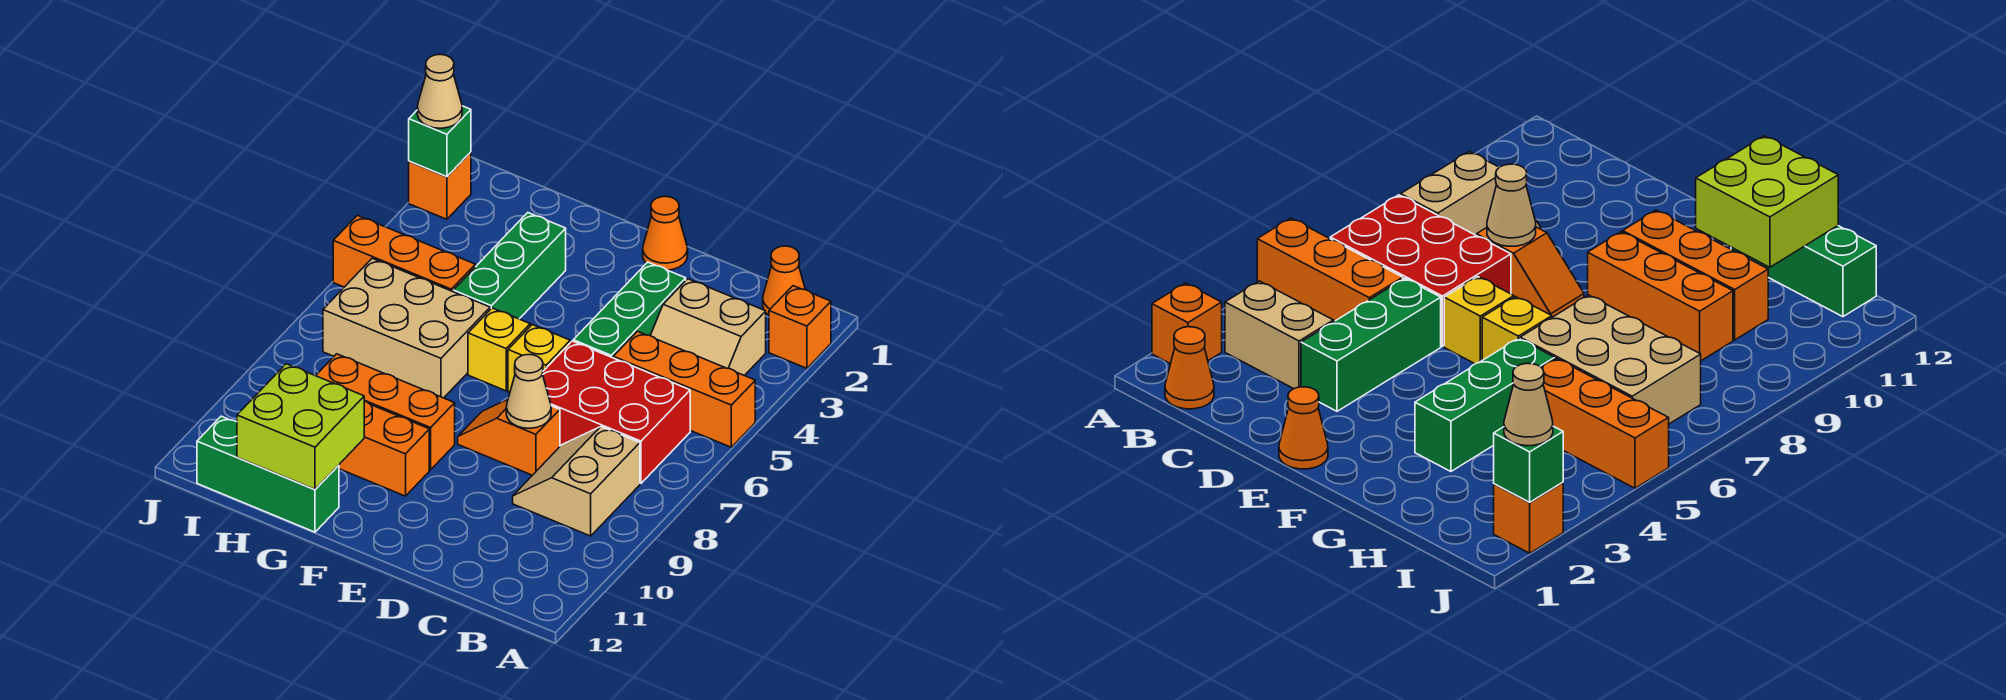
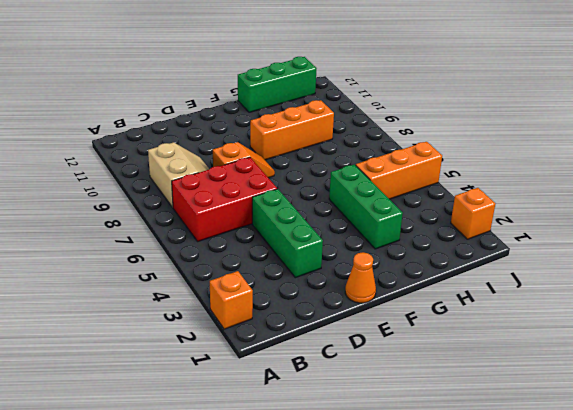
none -> orange brick A5:C5 level 1
none -> orange cone B1 level 1
none -> tan slope B3:C4 level 1 top 3

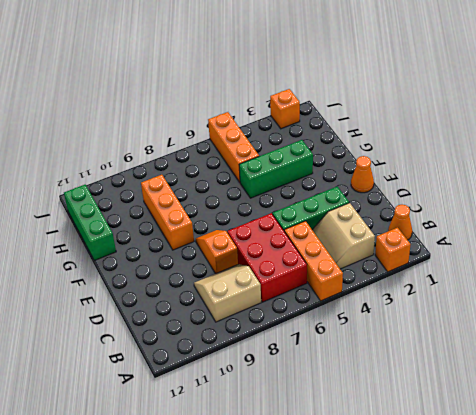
none -> yellow brick E6 level 1
none -> yellow brick F6 level 1
none -> orange brick F10:H10 level 1

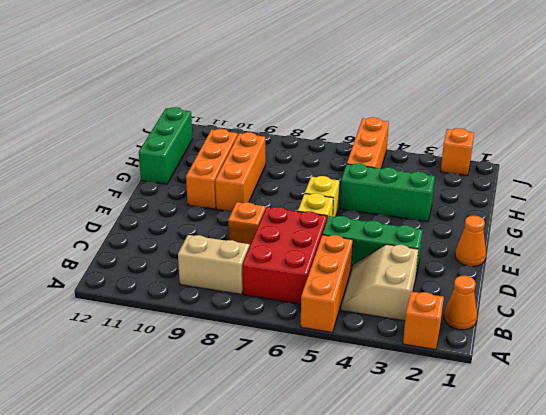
none -> tan brick G6:I7 level 1
none -> tan cone D8 level 2
none -> lime brick G11:H12 level 2

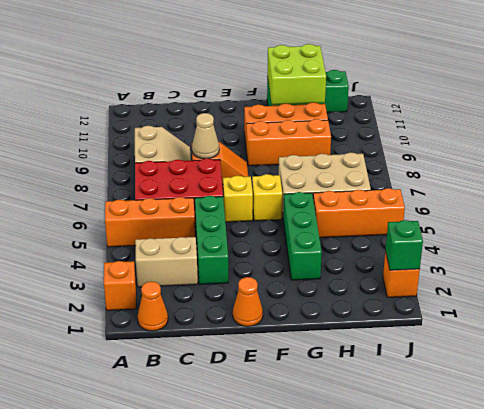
none -> tan cone J2 level 3

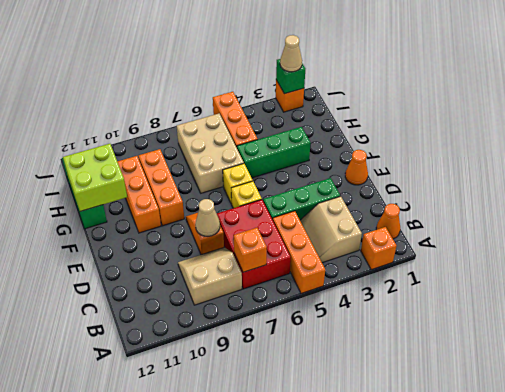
orange brick B7 level 2 -> none

